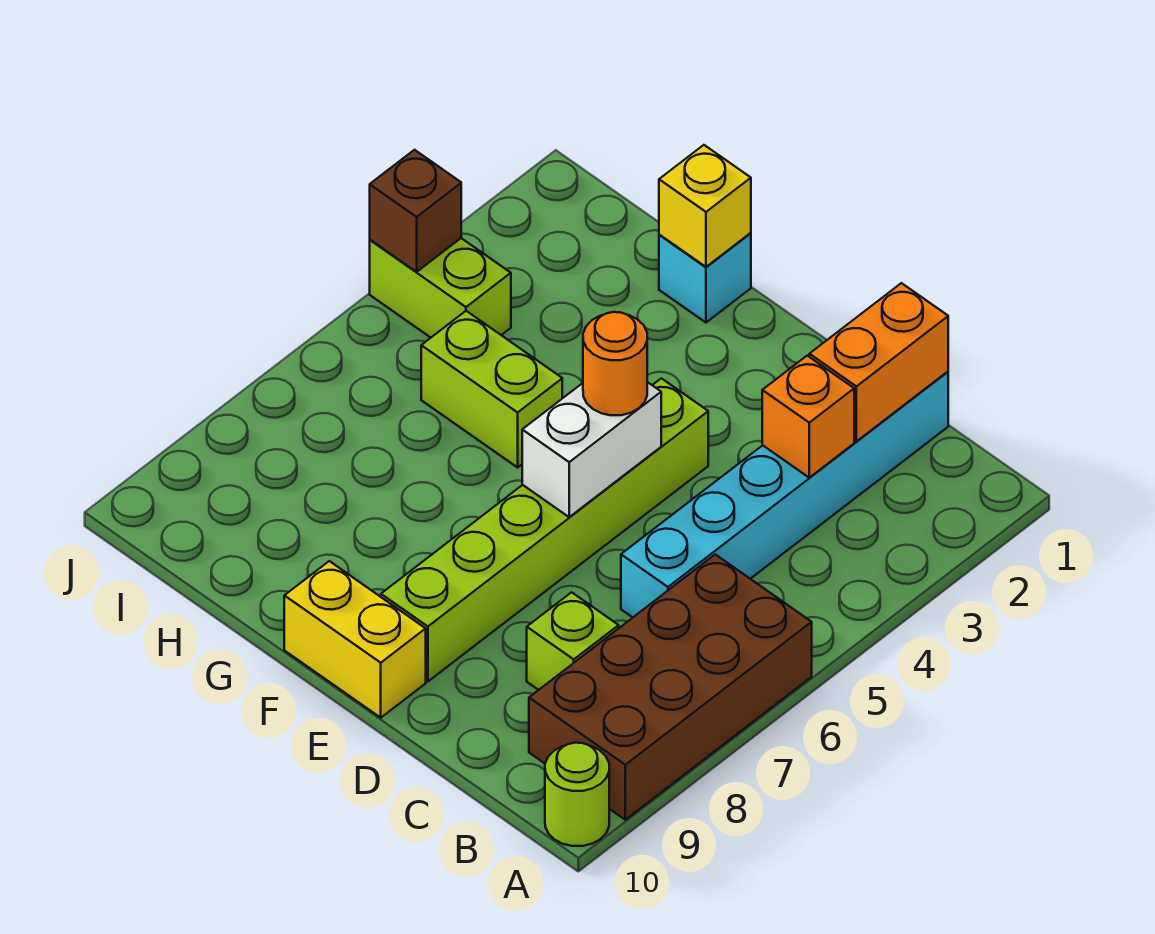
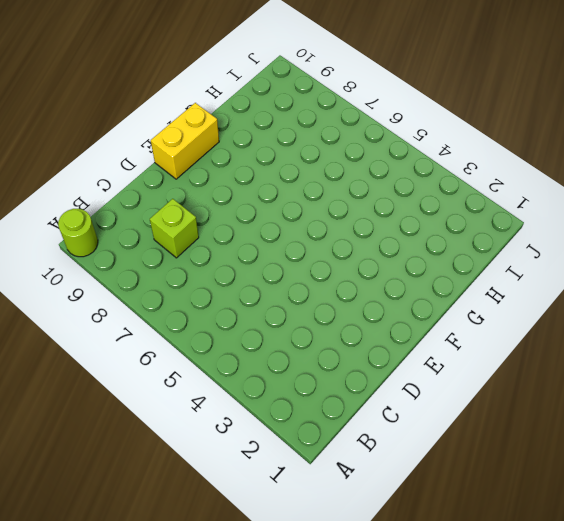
none -> brown brick A6:B9 level 1
none -> cyan brick C1:C6 level 1
none -> lime brick E4:E9 level 1

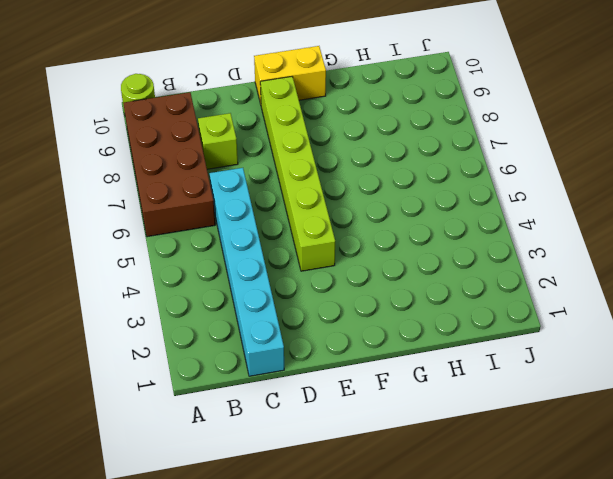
none -> cyan brick G1 level 1
none -> lime brick G5:H5 level 1
none -> lime brick I4:J4 level 1

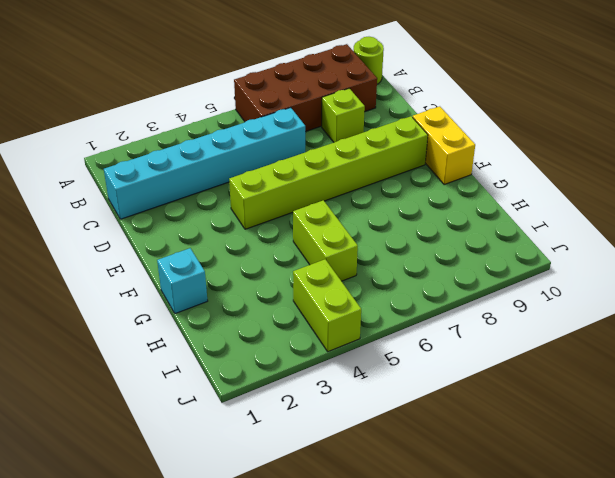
none -> orange brick C1:C2 level 2
none -> orange brick C3 level 2
none -> white brick E5:E6 level 2

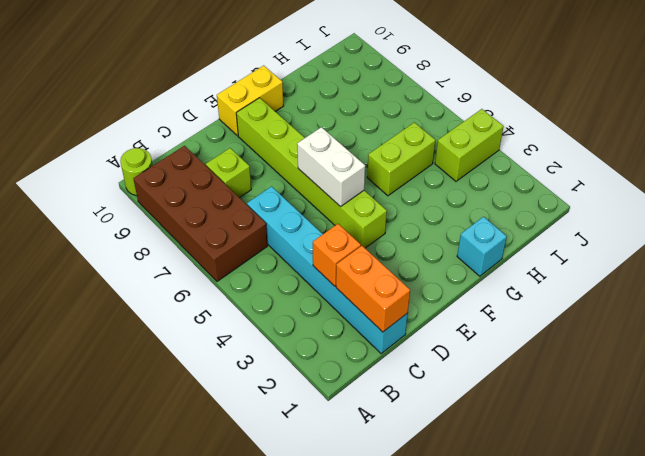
none -> yellow brick G1 level 2
none -> brown brick J4 level 2
none -> orange round brick E5 level 3

